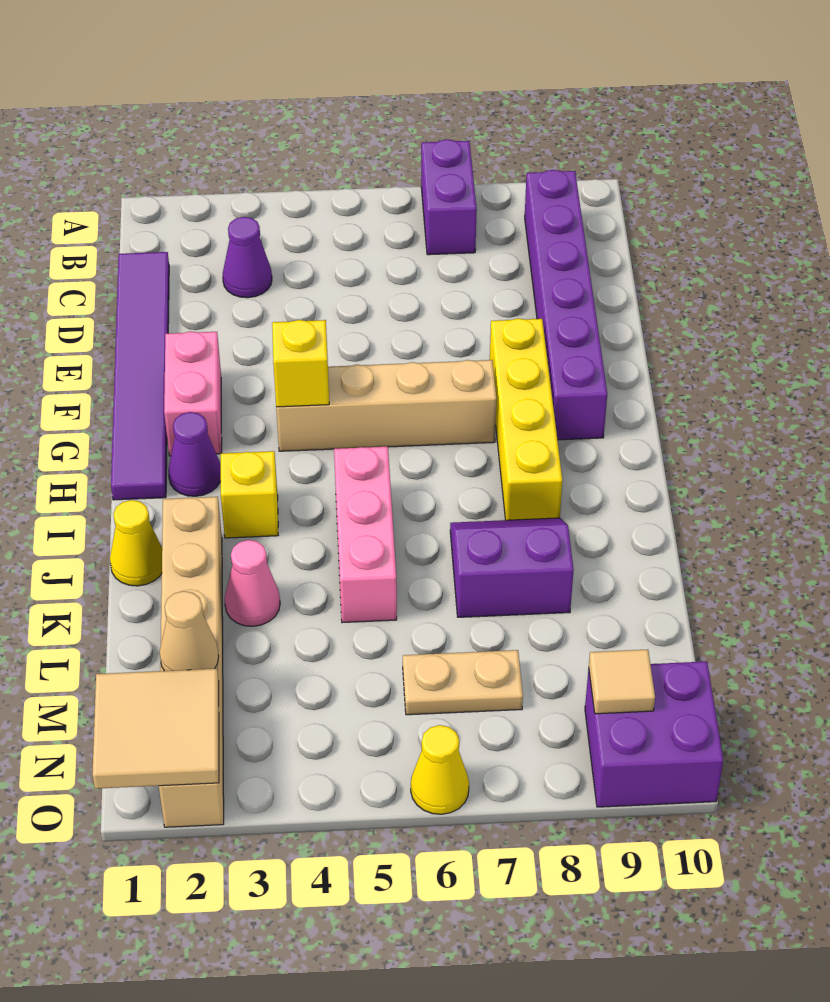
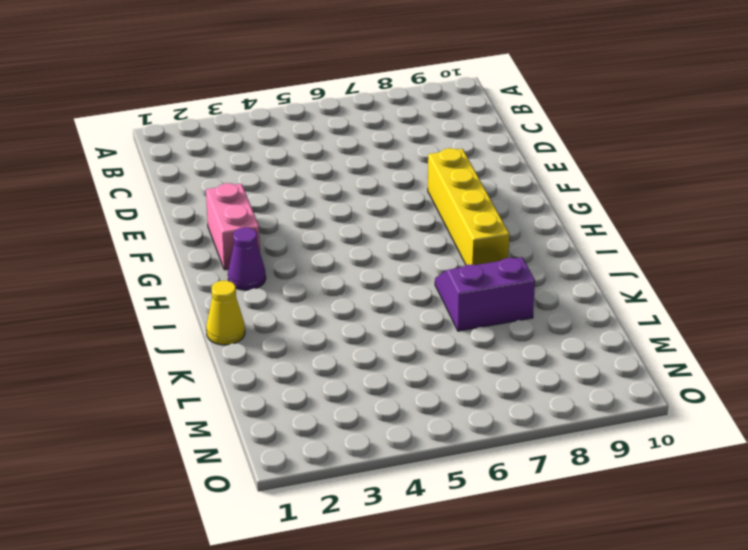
none -> purple brick A7:B7 level 1
none -> purple brick B9:G9 level 1
none -> purple tile C1:H1 level 1

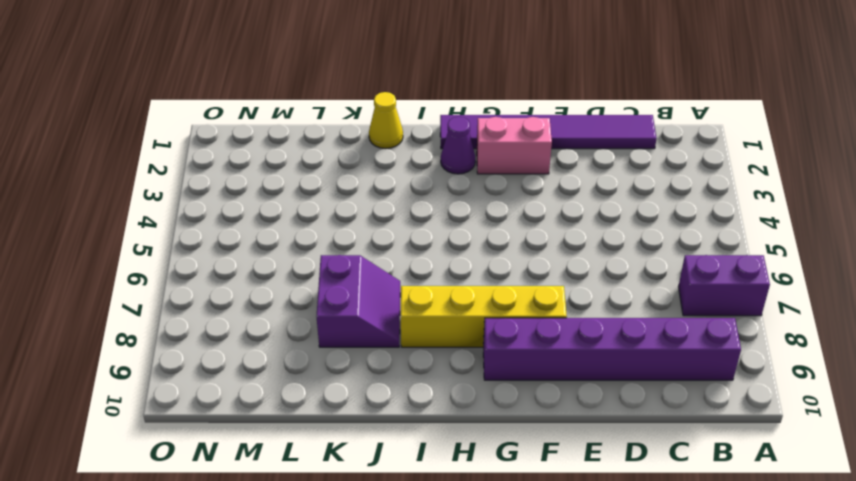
none -> purple cone C3 level 1
none -> tan brick G4:G7 level 1
none -> yellow brick I3 level 1

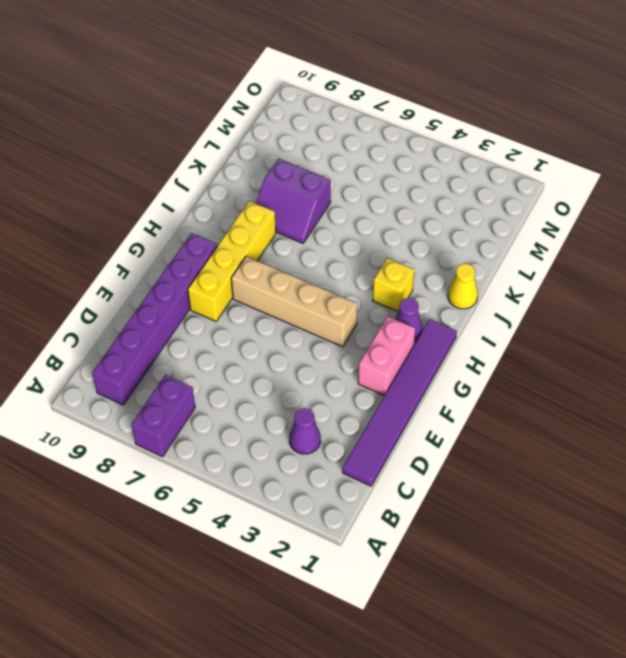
none -> pink brick I5:K5 level 1
none -> tan brick J2:O2 level 1
none -> pink cone K3 level 1

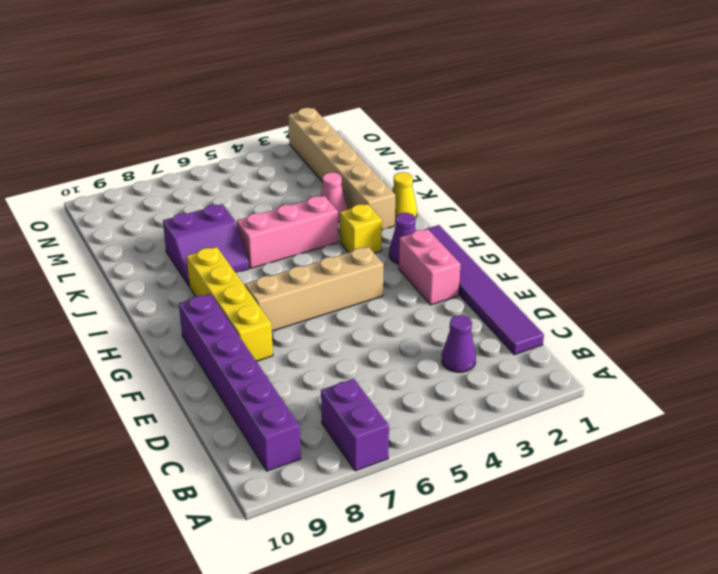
pink brick J4:J6 level 1 -> pink brick I5:K5 level 1
none -> tan plate M6:M7 level 1
none -> purple brick N9:O10 level 1
none -> yellow cone O6 level 1

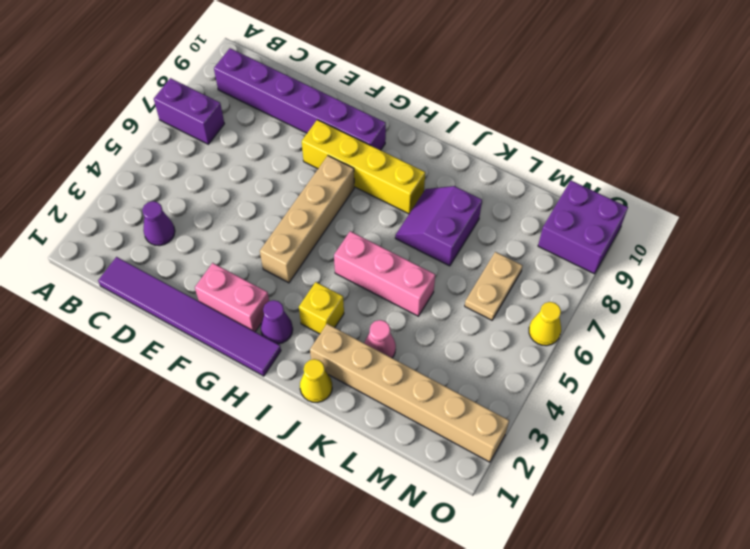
none -> yellow brick G4 level 2
none -> tan cone M2 level 2
none -> tan tile N1:O2 level 2

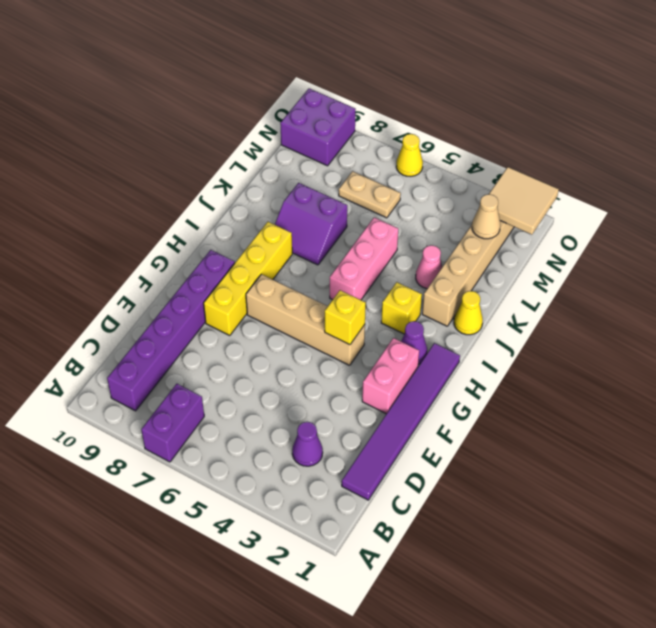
none -> tan tile N9 level 2

